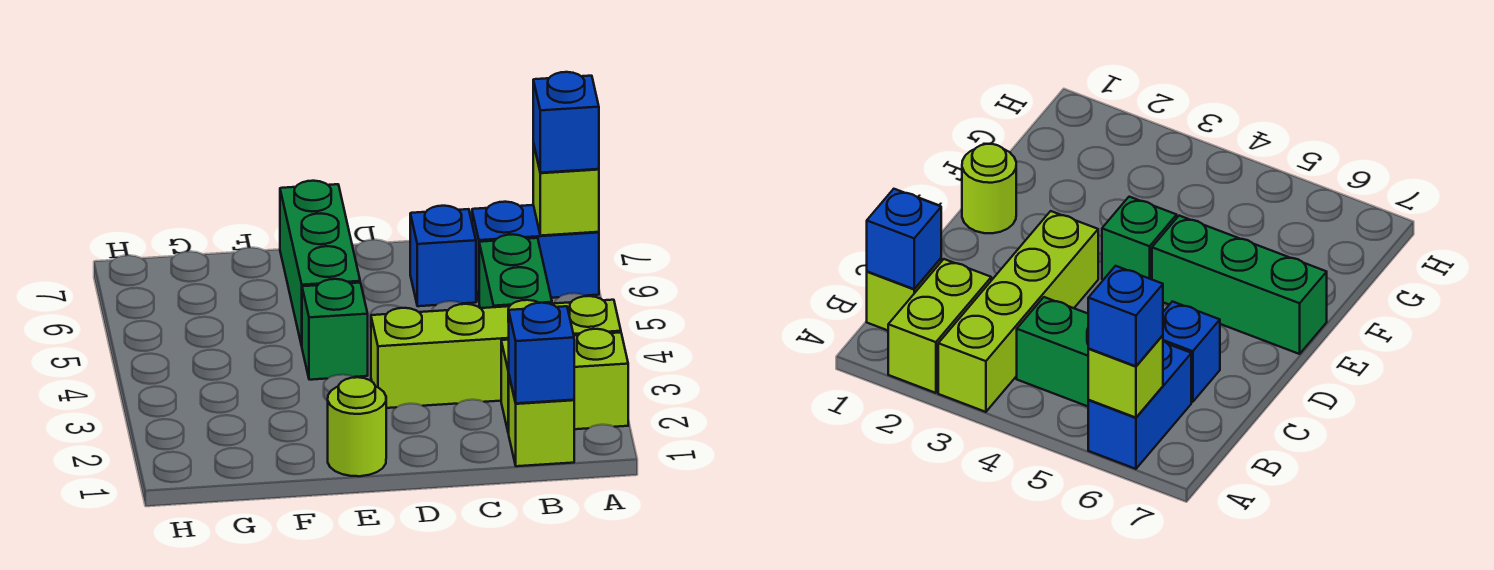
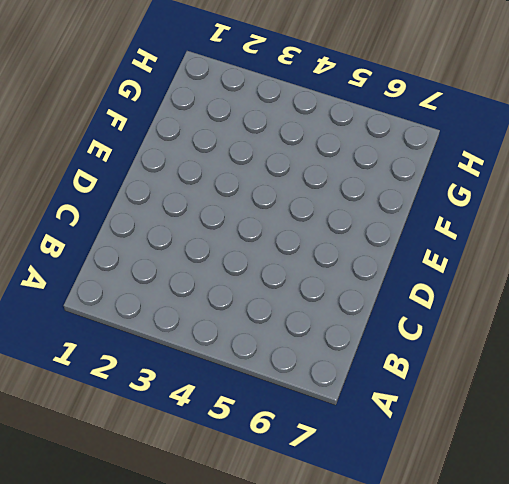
none -> lime brick A2:B2 level 1
none -> lime brick A3:D3 level 1
none -> blue brick A6:B6 level 1

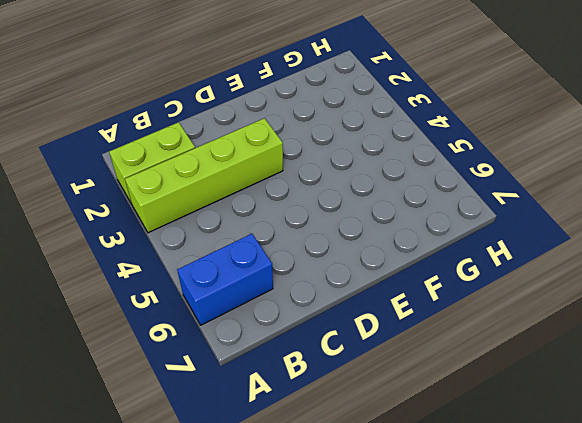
none -> lime brick B1 level 1
none -> green brick B4:B5 level 1
none -> blue brick C6 level 1

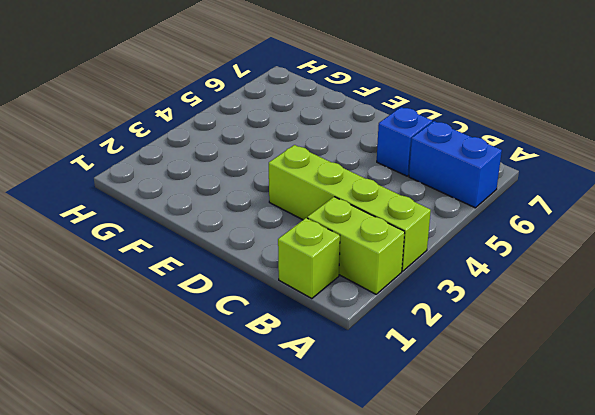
none -> green brick B4:B5 level 1
none -> lime round brick E1 level 1
none -> green brick E4 level 1

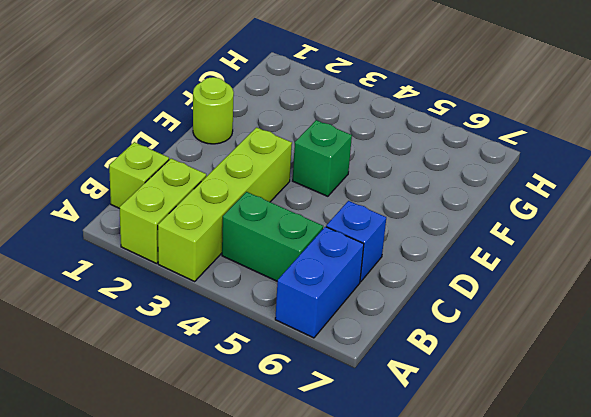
none -> green brick E5:E7 level 1
none -> lime brick A6 level 2
none -> blue brick B1 level 2

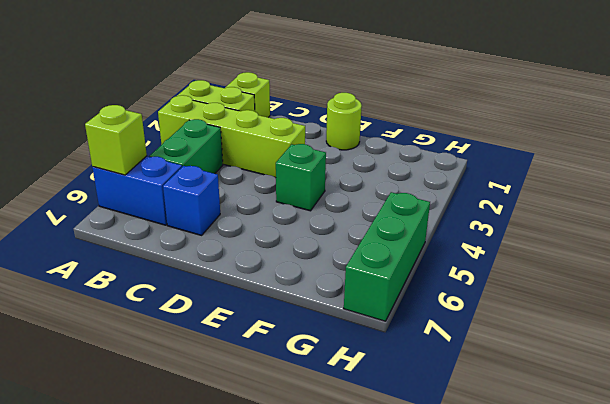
green brick H5:H7 level 1 -> green brick E5:E7 level 1
none -> blue brick B1 level 2
none -> blue brick A6 level 3

